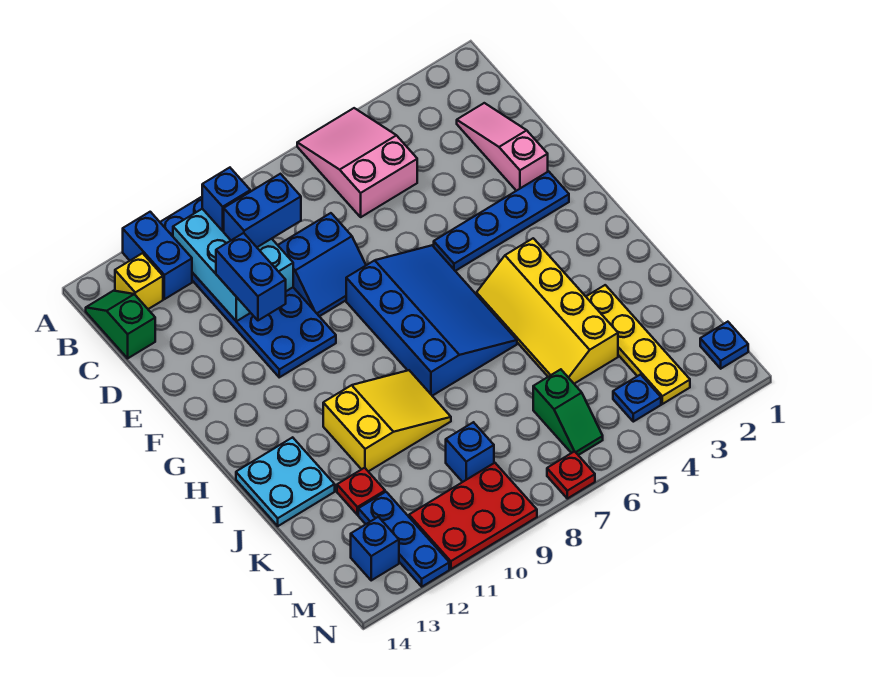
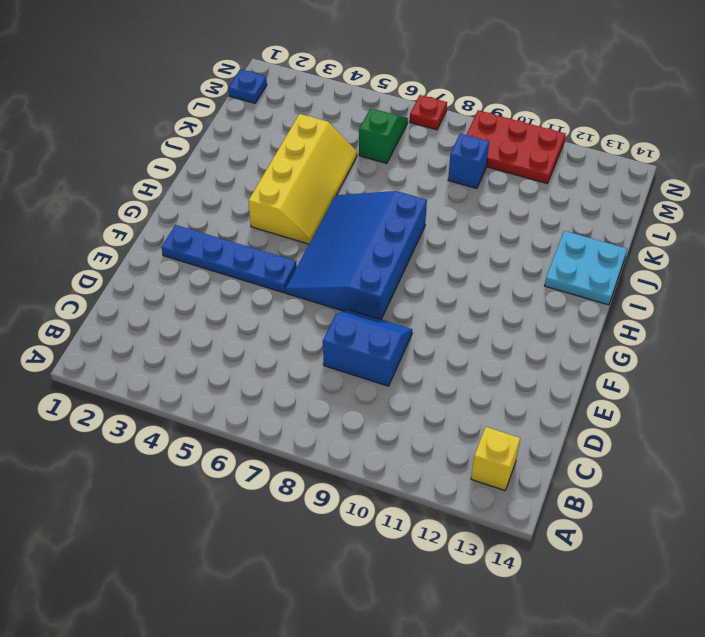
none -> pink slope A5:C6 level 1 top C
none -> blue plate A10:F11 level 1
none -> blue brick A12:B12 level 1

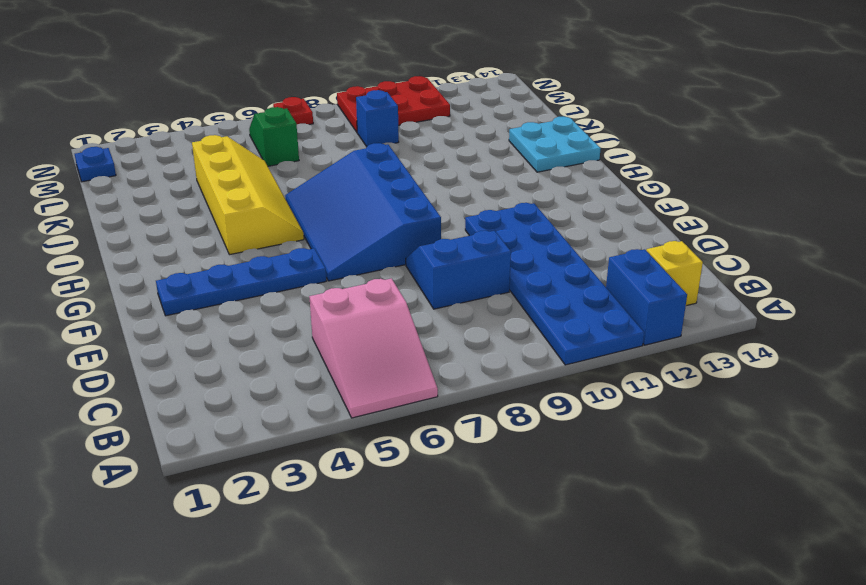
none -> green slope B14:C14 level 1 top C
none -> pink slope C2:E2 level 1 top E
none -> yellow slope I9:J11 level 1 top 11

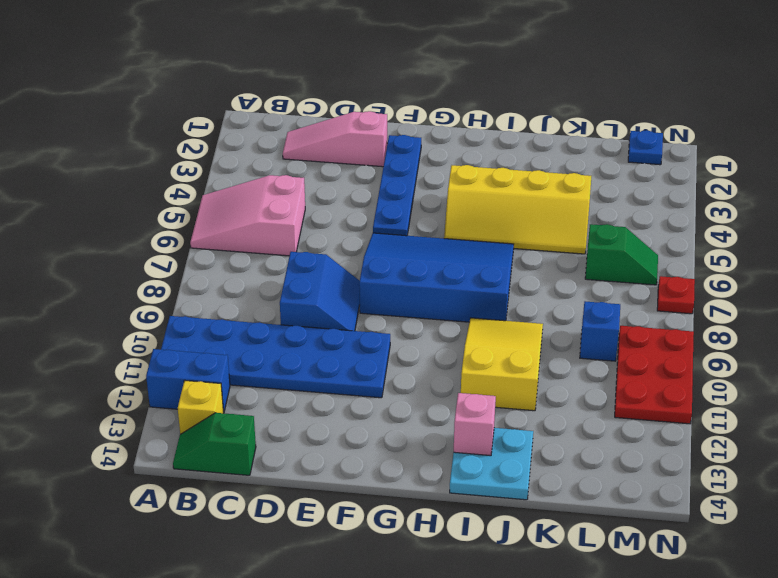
pink brick I13 level 2 -> none
none -> yellow plate J3:M3 level 1
none -> red plate K12 level 1
none -> blue plate L12:N12 level 1

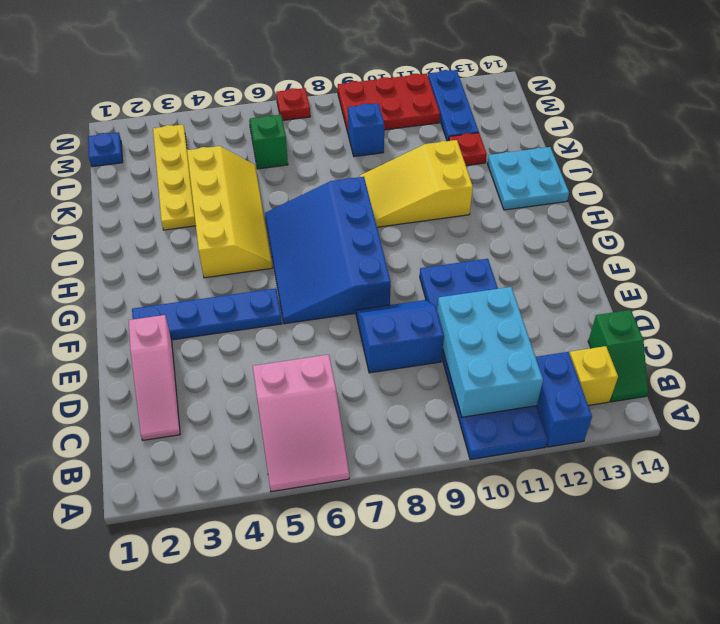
none -> blue plate M4 level 1
none -> blue brick M13 level 1
none -> blue brick B10 level 3

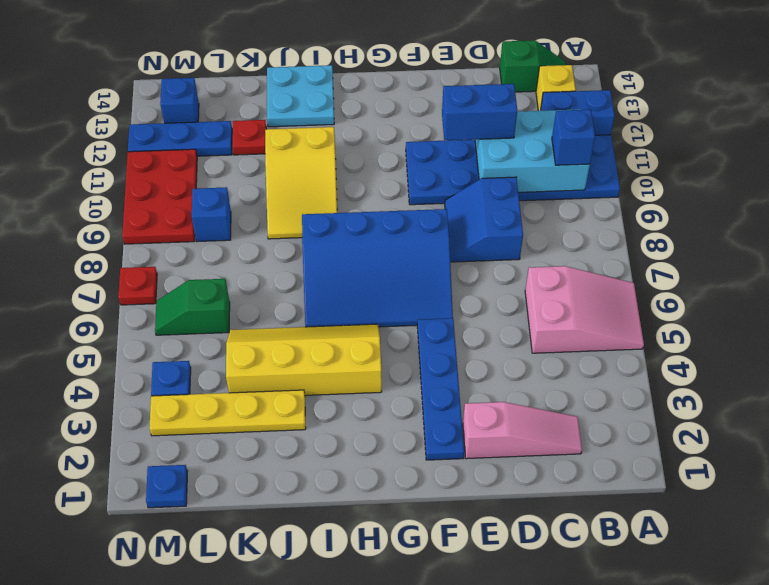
none -> blue brick C9:C10 level 3

